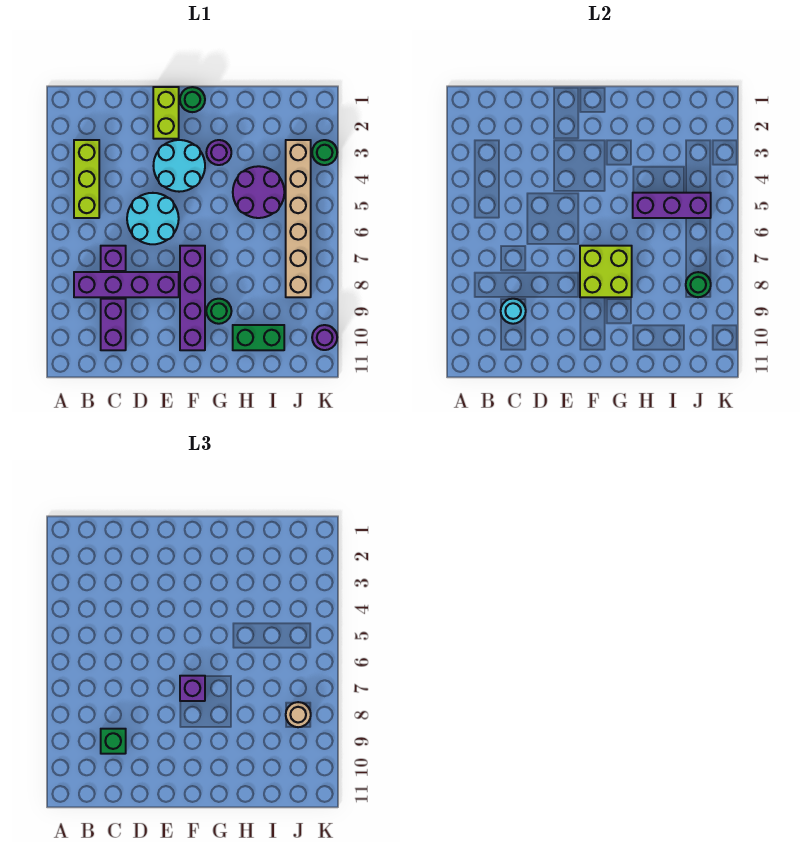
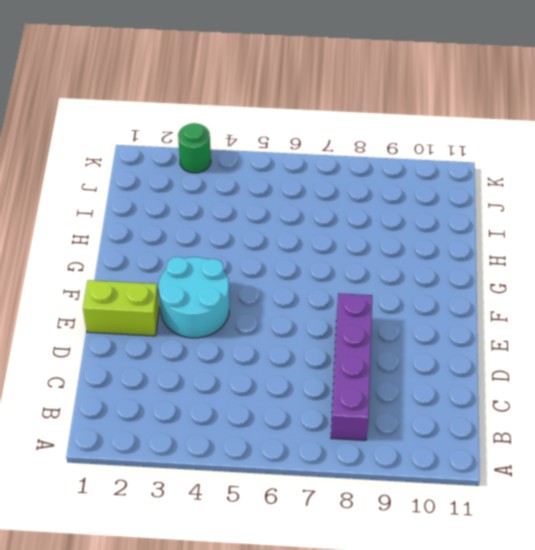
none -> lime brick B3:B5 level 1
none -> purple brick C7 level 1
none -> purple brick C9:C10 level 1

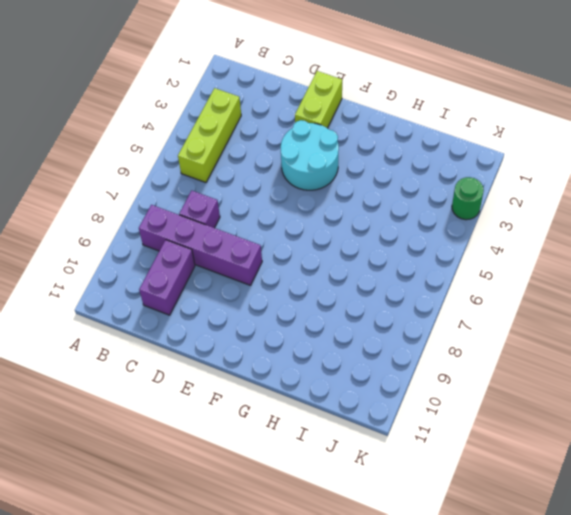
none -> cyan round brick D5:E6 level 1
none -> green round brick F1 level 1
none -> purple brick F7:F10 level 1

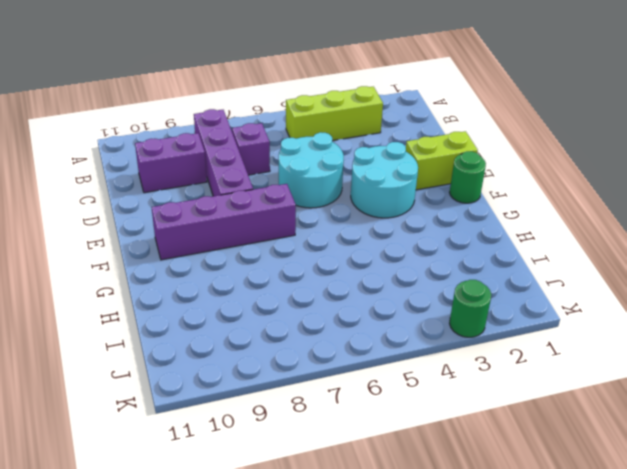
none -> purple round brick G3 level 1
none -> green round brick G9 level 1
none -> purple round brick H4:I5 level 1

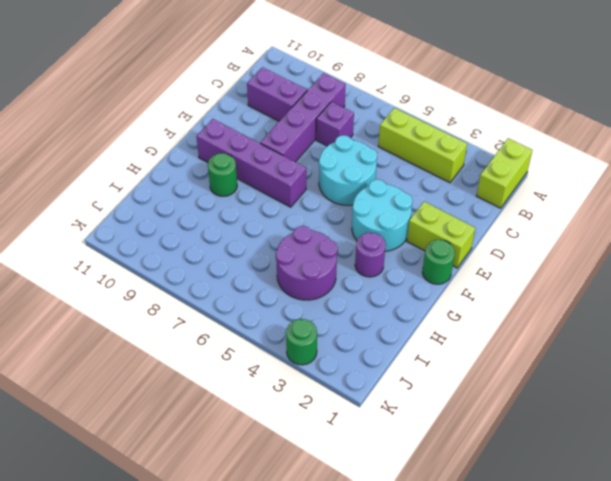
lime brick A1:B1 level 1 -> none
none -> green brick H10:I10 level 1
none -> tan brick J3:J8 level 1
none -> purple round brick K10 level 1

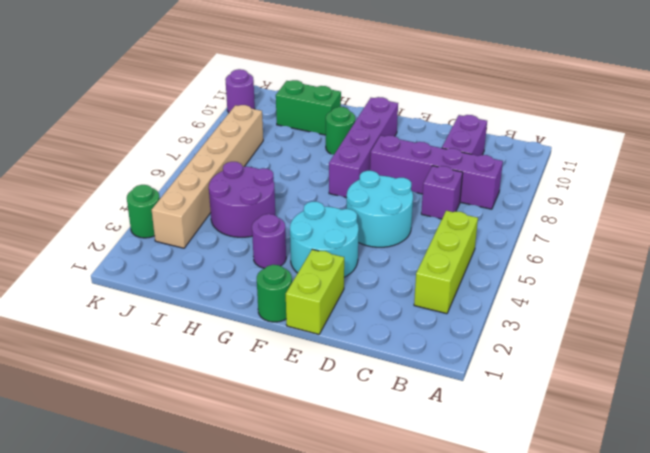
none -> cyan round brick C9 level 2
none -> lime brick F7:G8 level 2
none -> purple brick H5:J5 level 2

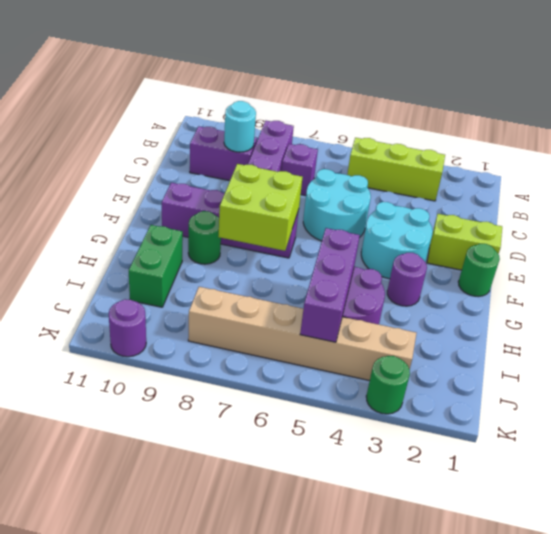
none -> green round brick J8 level 2
none -> green brick C9 level 3
none -> purple brick F7 level 3

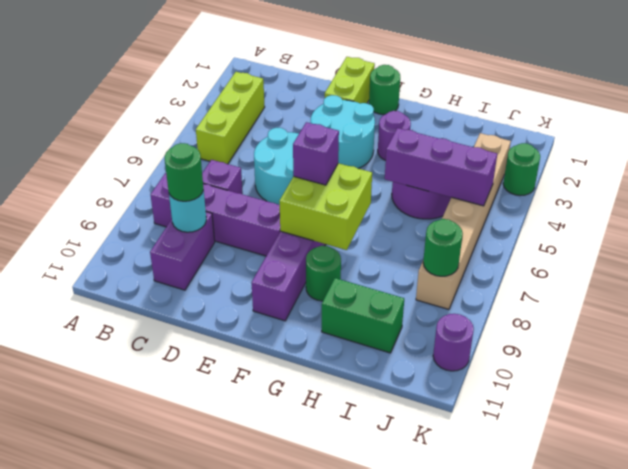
green round brick C9 level 3 -> green brick C9 level 3
none -> tan round brick J8 level 3

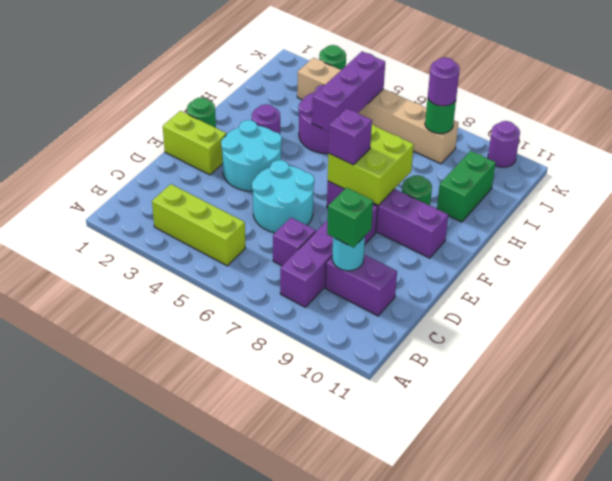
purple round brick J8 level 3 -> tan round brick J8 level 3

